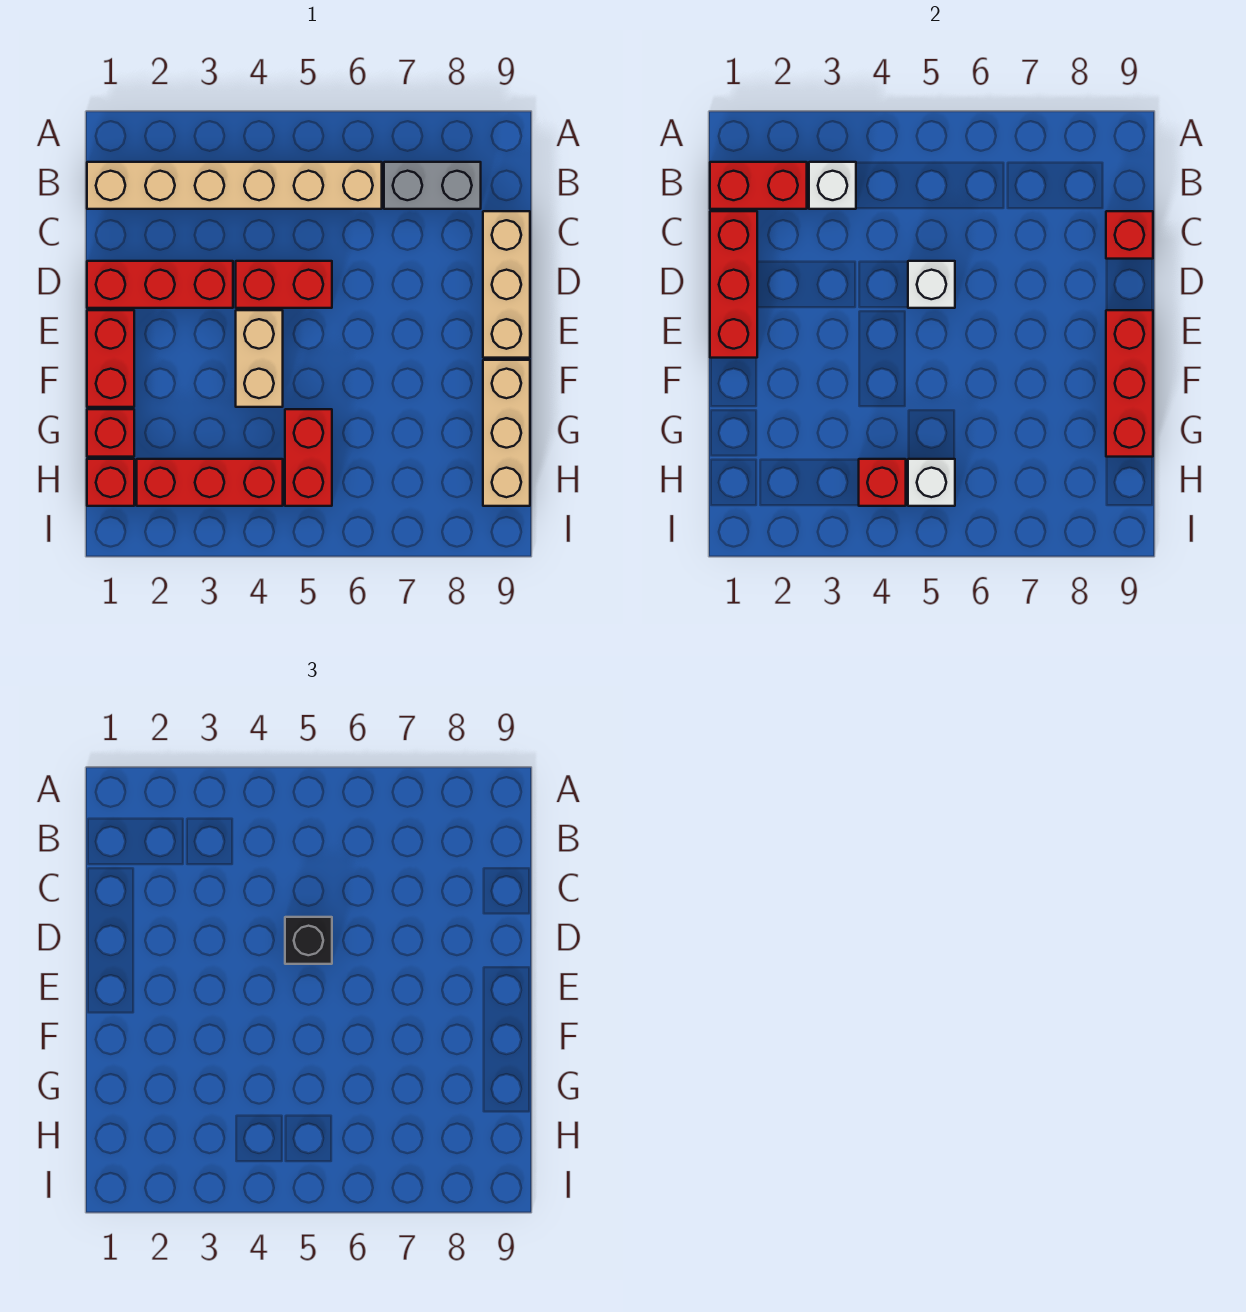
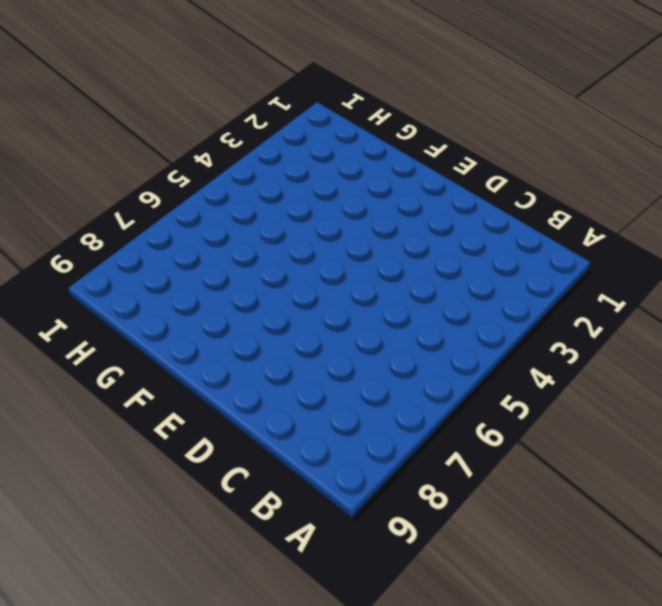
none -> tan brick B1:B6 level 1
none -> grey brick B7:B8 level 1
none -> tan brick C9:E9 level 1

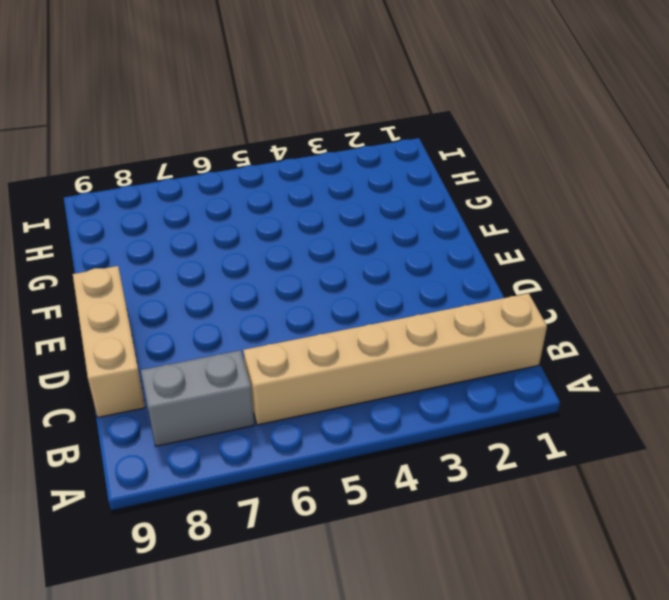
none -> red brick D1:D3 level 1
none -> red brick D4:D5 level 1
none -> red brick E1:F1 level 1

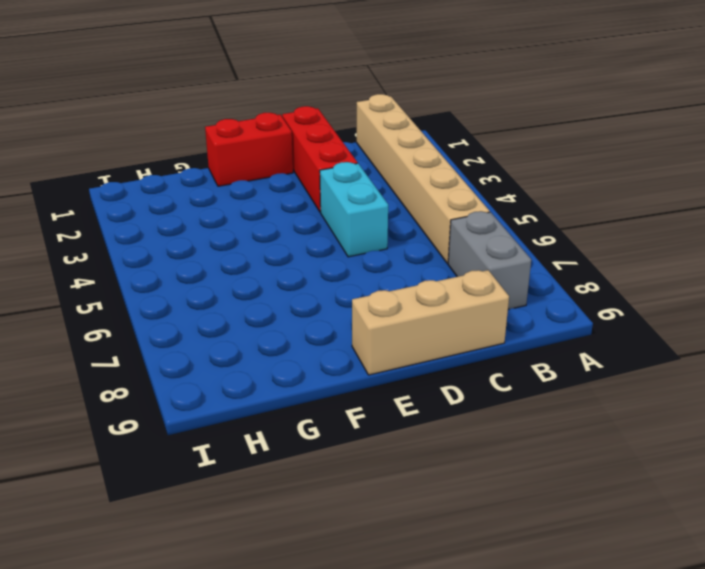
cyan brick D4:D5 level 1 -> red brick D4:D5 level 1
none -> tan brick E4:F4 level 1
none -> tan brick F9:H9 level 1
none -> red brick G1 level 1

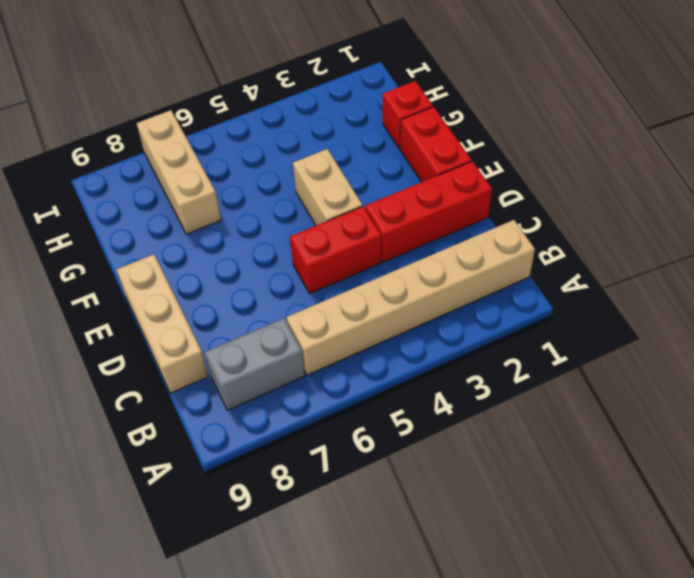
tan brick G7:I7 level 1 -> tan brick F9:H9 level 1
none -> red brick G5:H5 level 1
none -> red brick H1 level 1
none -> red brick H2:H4 level 1

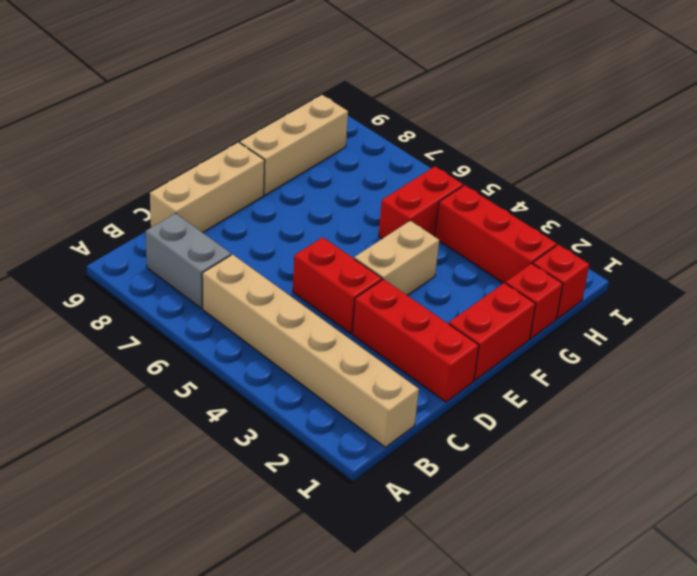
none -> red brick B1:B2 level 2
none -> white brick B3 level 2
none -> red brick C1:E1 level 2

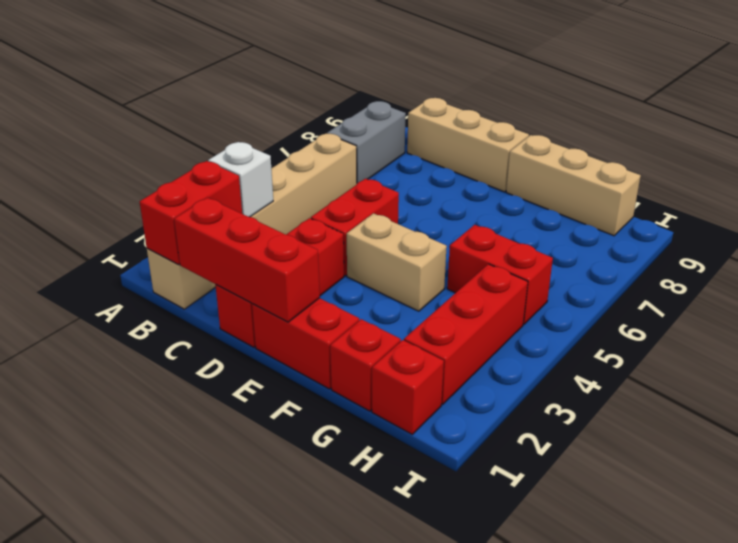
none -> red brick C9 level 2
none -> white brick D5 level 2
none -> red brick E9:G9 level 2

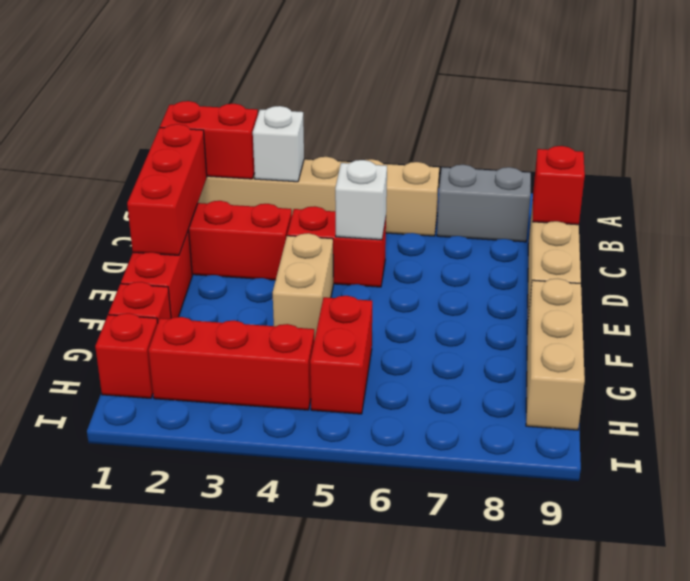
none -> red brick E9:G9 level 2
none -> red brick H4 level 2
none -> white brick H5 level 2

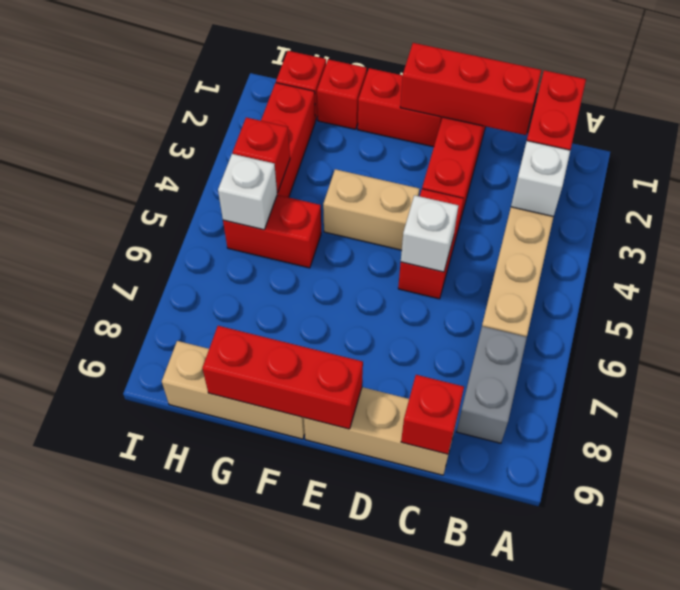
none -> black brick D5 level 3

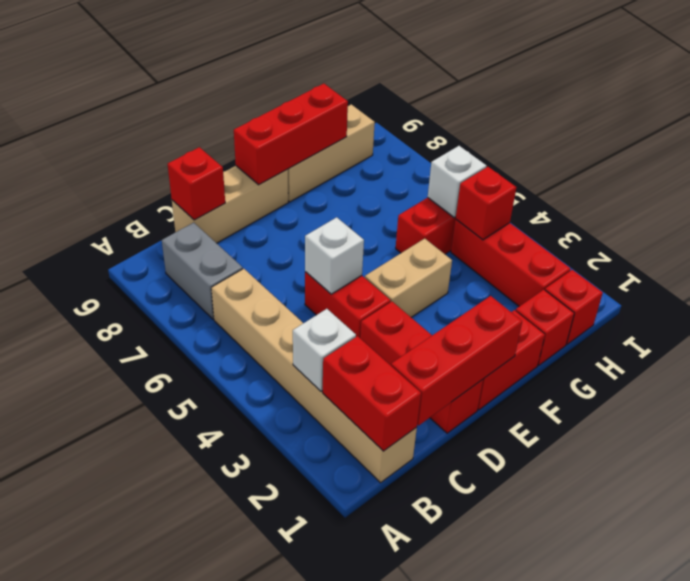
none -> black brick D5 level 3

